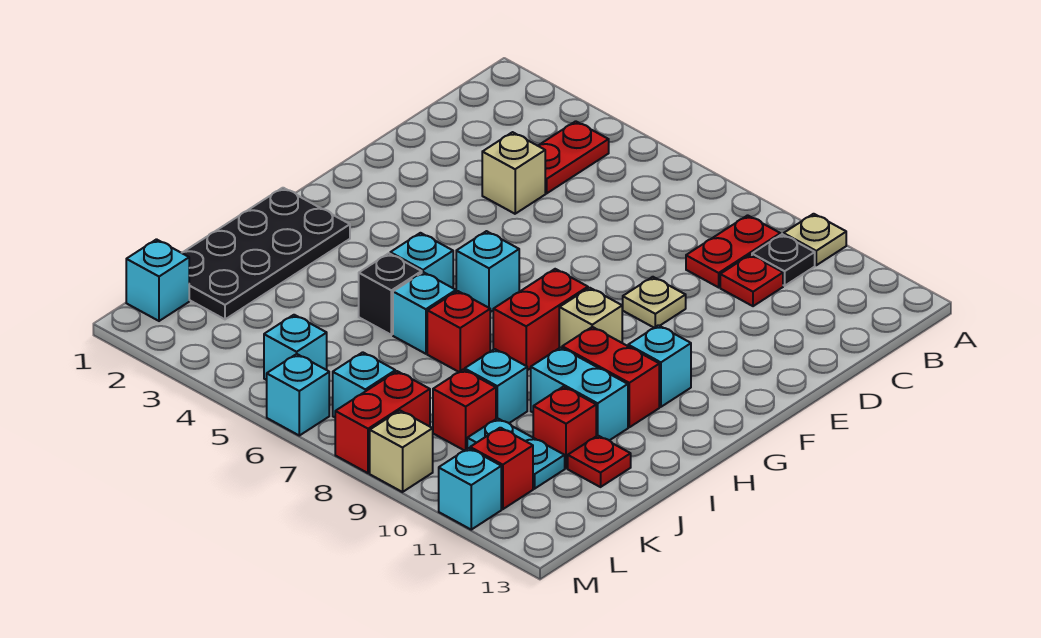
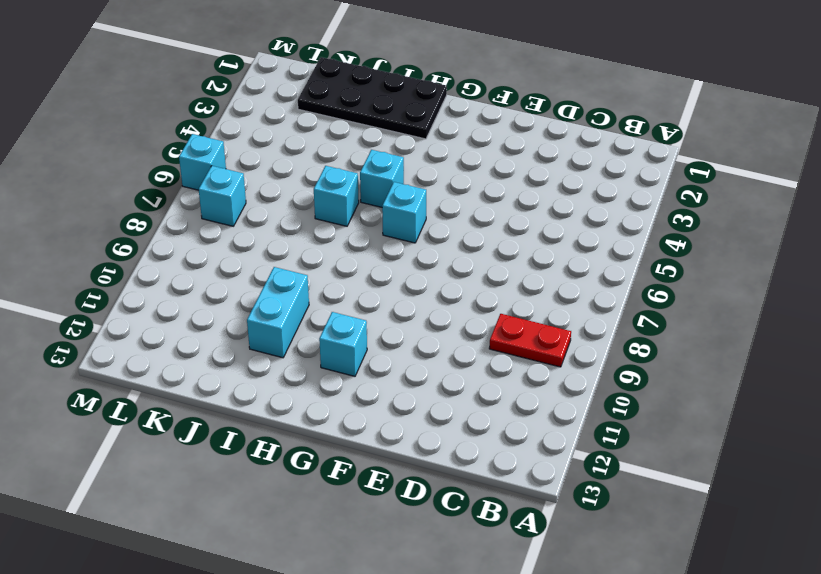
none -> tan plate A10 level 1
none -> red plate B4:C4 level 1
none -> black plate B10 level 1
none -> red plate C10 level 1

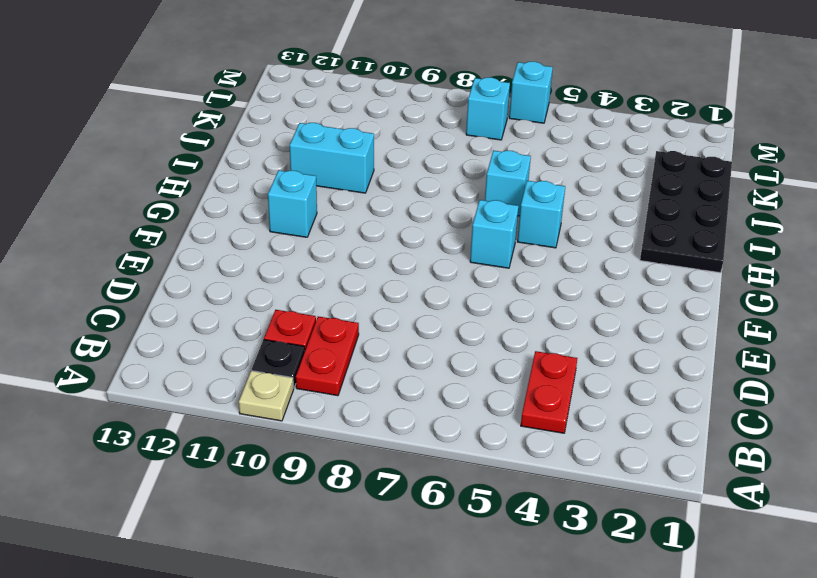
none -> tan brick D4 level 1
none -> tan plate E9 level 1
none -> red brick G8:H8 level 1
none -> tan brick G9 level 1

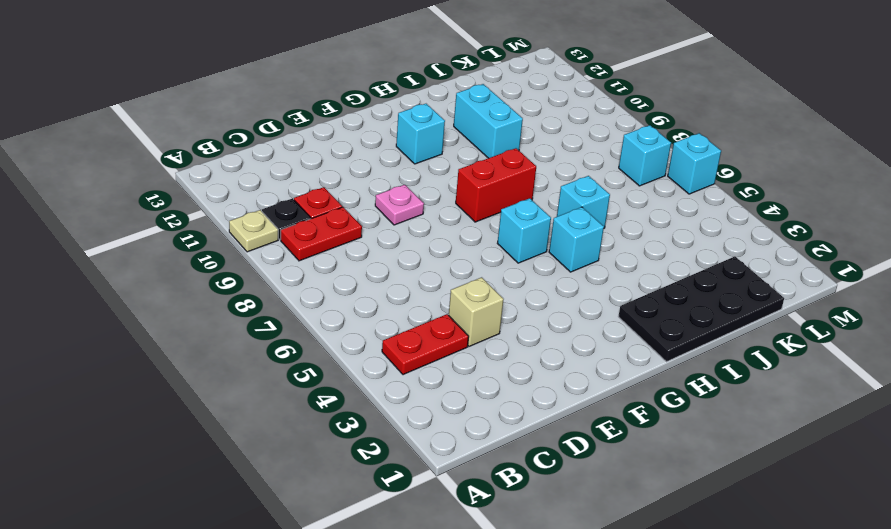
pink plate E9 level 1 -> tan plate E9 level 1
none -> tan brick G9 level 1
none -> red brick H10:H11 level 1
none -> black brick I5 level 1
none -> red brick I7 level 1

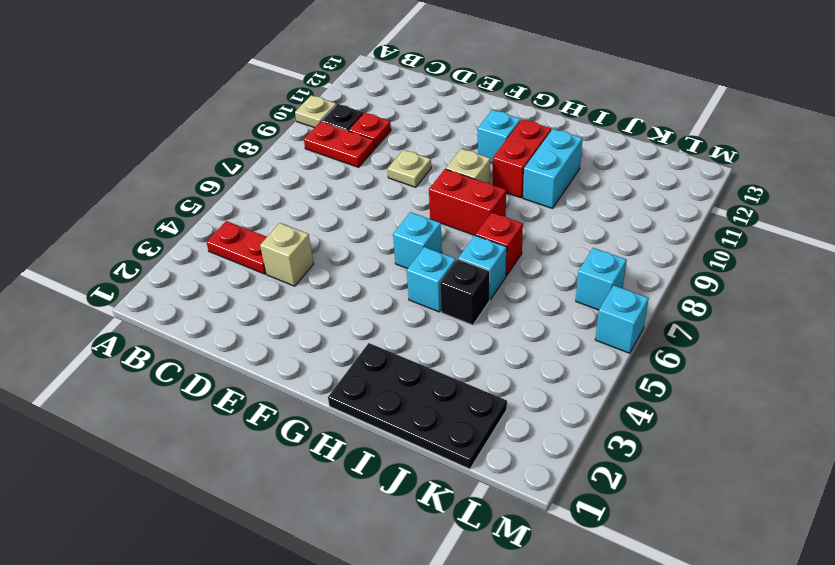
none -> cyan brick J9 level 1
none -> red brick J11 level 1
none -> red plate J12 level 1
none -> red brick K9 level 1

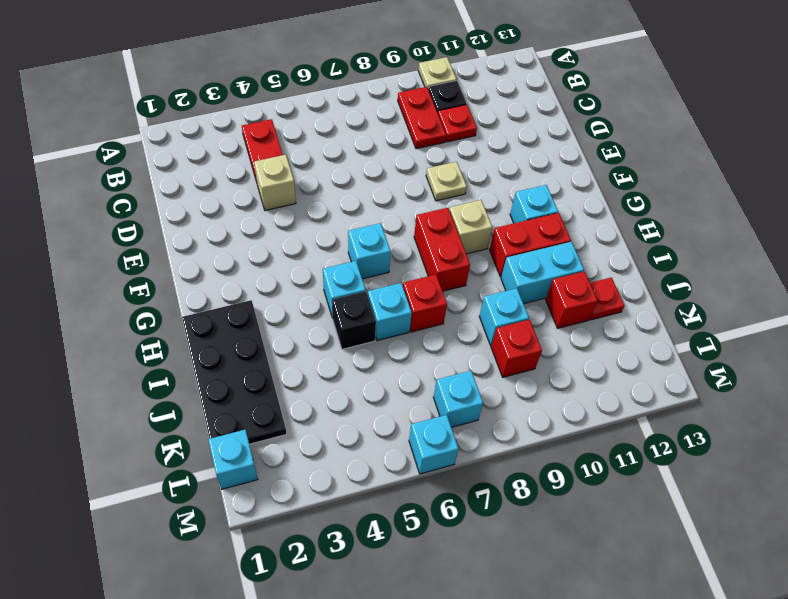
none -> cyan plate K10:K11 level 1
none -> cyan brick L5 level 1
none -> red brick L8:M8 level 1
none -> red brick L11 level 1

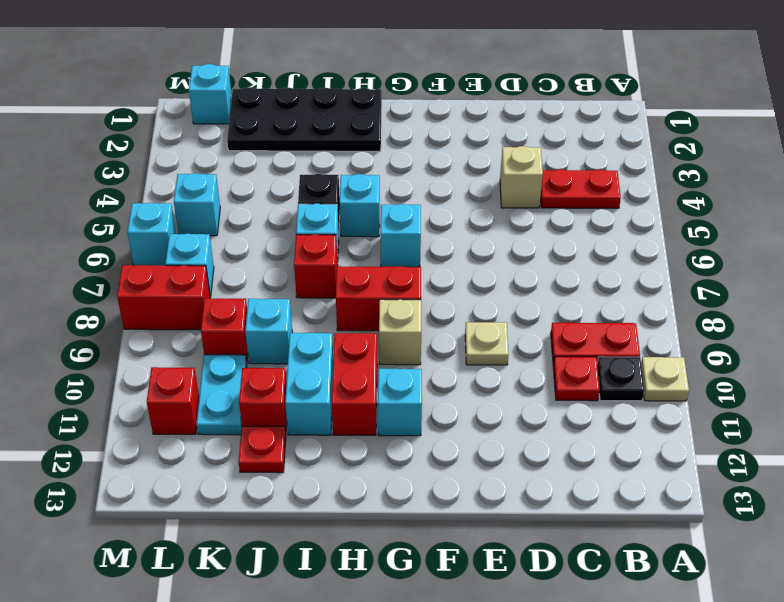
none -> tan brick M9 level 1
none -> cyan brick M11 level 1

